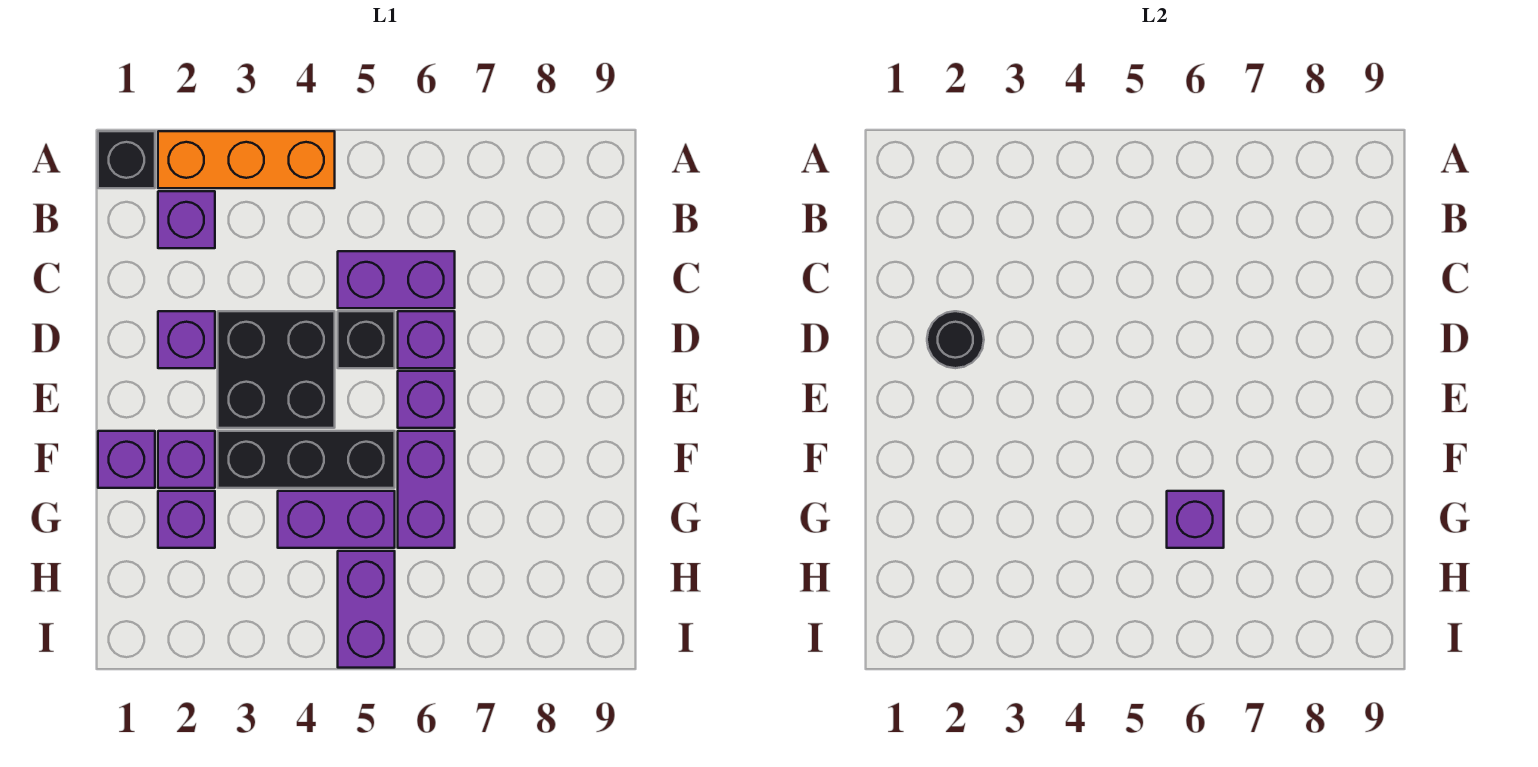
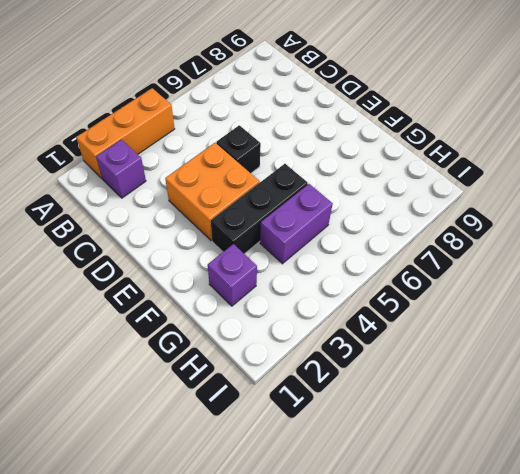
orange brick D3:E4 level 1 -> black brick D3:E4 level 1
none -> black brick A1 level 1
none -> purple brick C5:C6 level 1
none -> purple brick D2 level 1

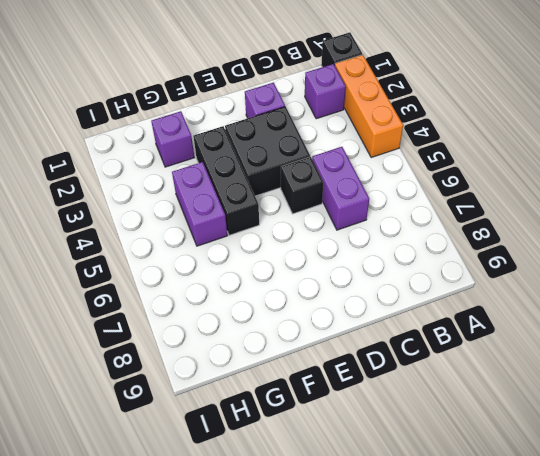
none -> purple brick D6 level 1
none -> purple brick E6 level 1
none -> purple brick F1 level 1

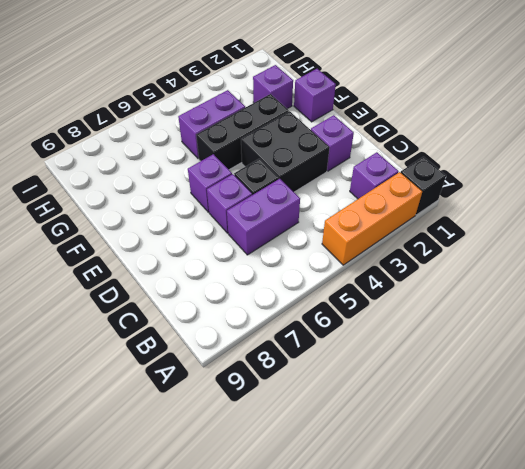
none -> purple brick F2 level 1
none -> purple brick F6:G6 level 1
none -> purple brick H5:I5 level 1

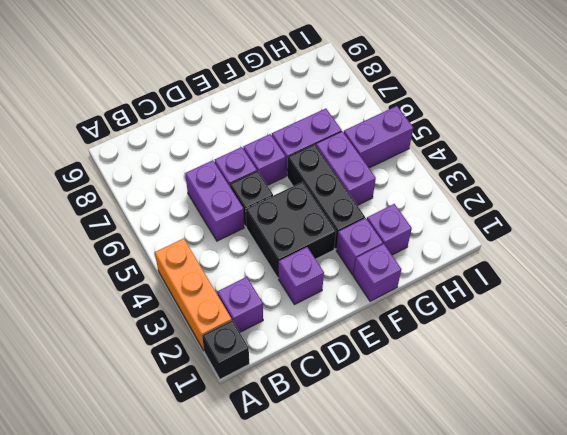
none -> black round brick D2 level 2
none -> purple brick G6 level 2

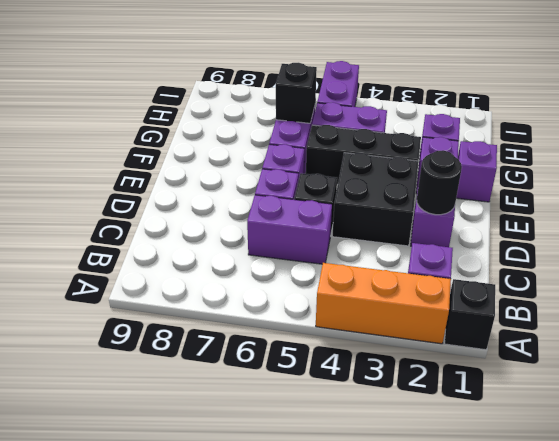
black brick G6 level 2 -> purple brick G6 level 2

